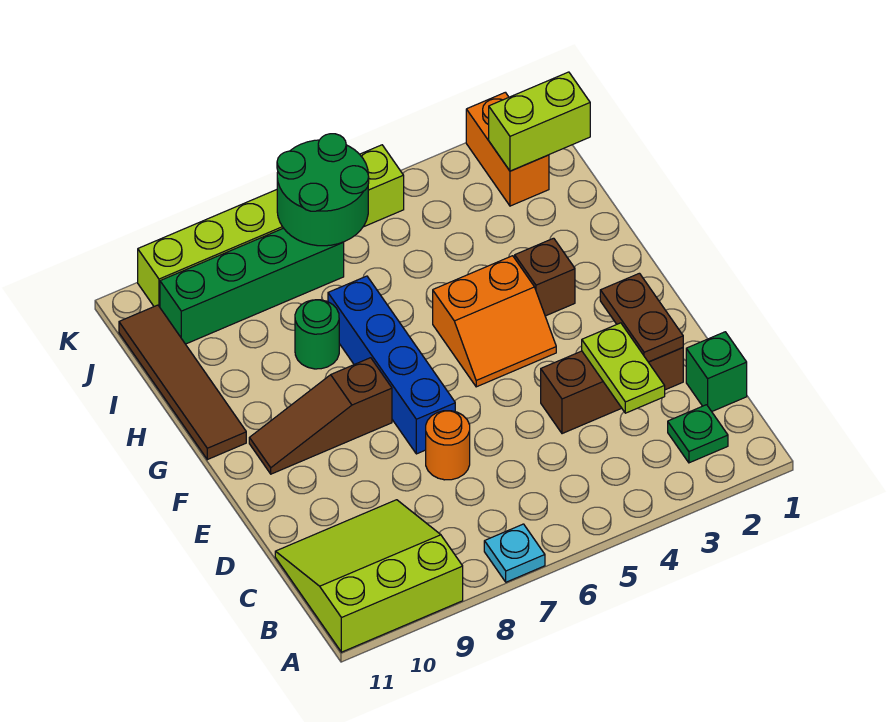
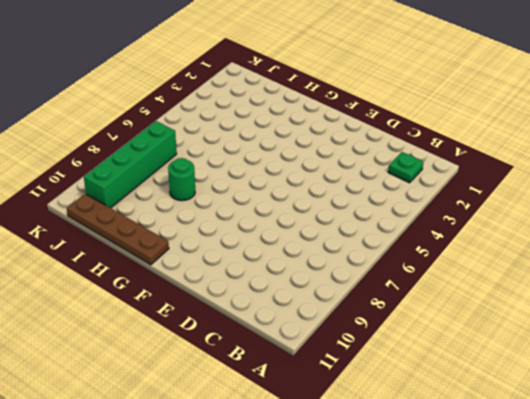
brown plate G11:J11 level 1 -> brown tile G11:J11 level 1
none -> cyan plate A7 level 1
none -> lime slope A9:C11 level 1 top A
none -> green brick C1 level 1

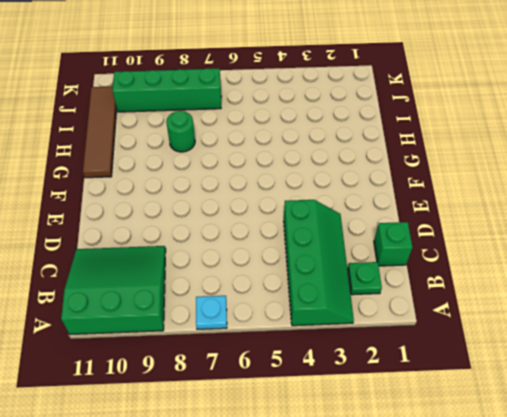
green slope A3:D4 level 1 top 4 -> brown brick D2:D4 level 1
green slope A9:C11 level 1 top A -> lime slope A9:C11 level 1 top A
none -> orange round brick D7 level 1
none -> blue brick E7:H7 level 1
none -> orange slope F4:G5 level 1 top G

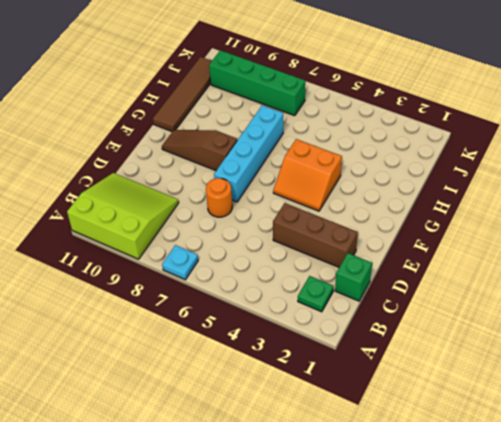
cyan brick E7:H7 level 1 -> blue brick E7:H7 level 1
none -> brown brick G3 level 1
none -> green round brick H8 level 1
none -> orange brick J2:K2 level 1

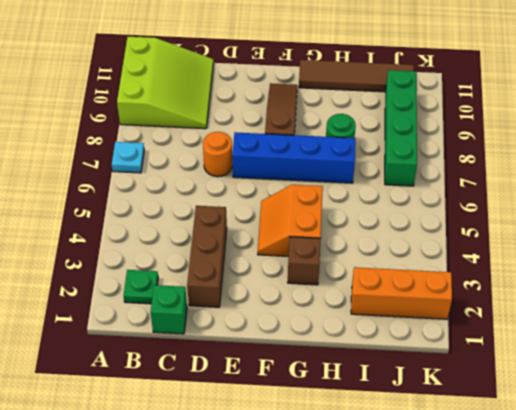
orange brick I2:K2 level 1 -> orange brick J2:K2 level 1
none -> lime brick K5:K10 level 1
none -> lime plate C3:D3 level 2
none -> brown plate D2:E2 level 2

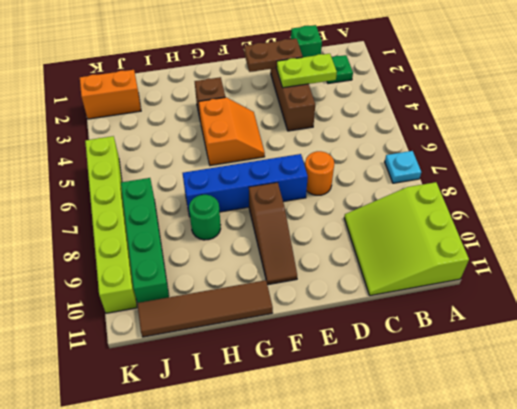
none -> lime brick J1:J2 level 2
none -> green round brick J6:K7 level 2

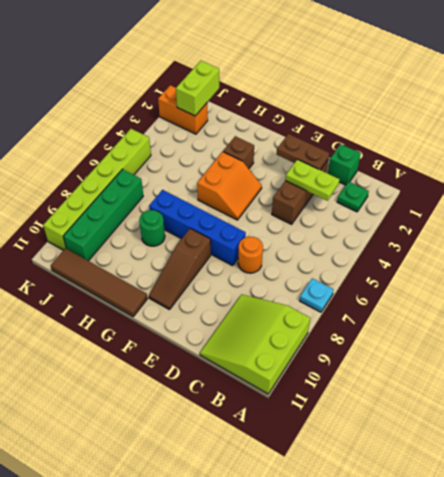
none -> green round brick J6:K7 level 2

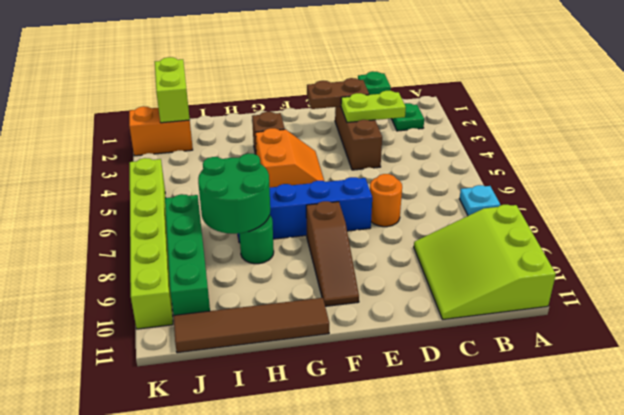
green round brick H7:I8 level 2 -> green round brick J6:K7 level 2

